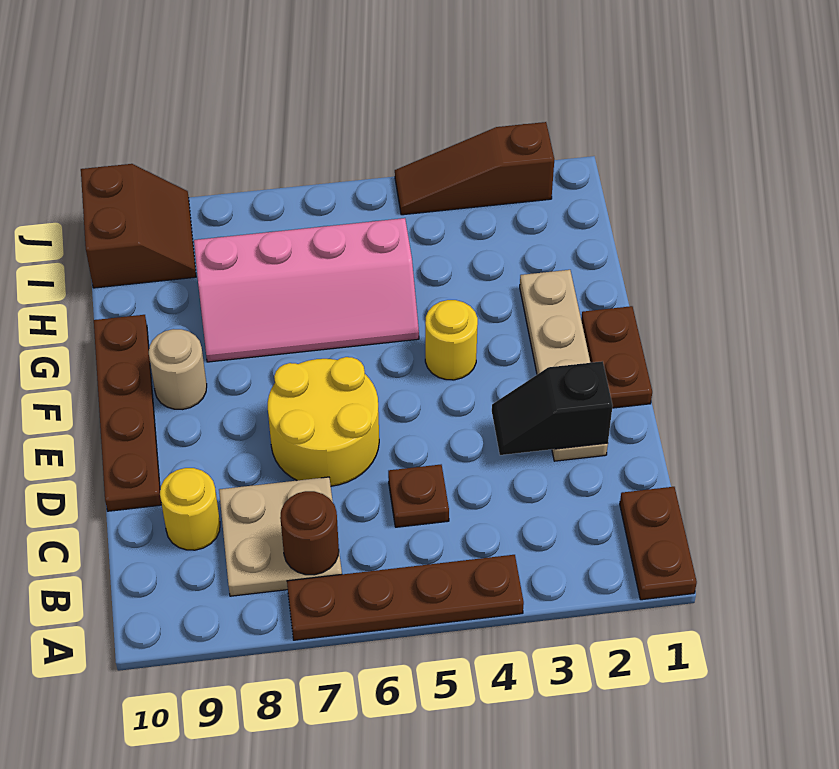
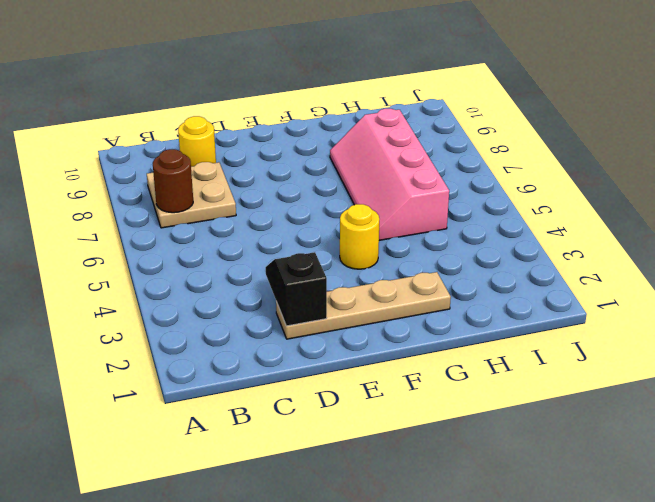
none -> brown plate A1:B1 level 1
none -> brown plate A4:A7 level 1
none -> brown plate C5 level 1

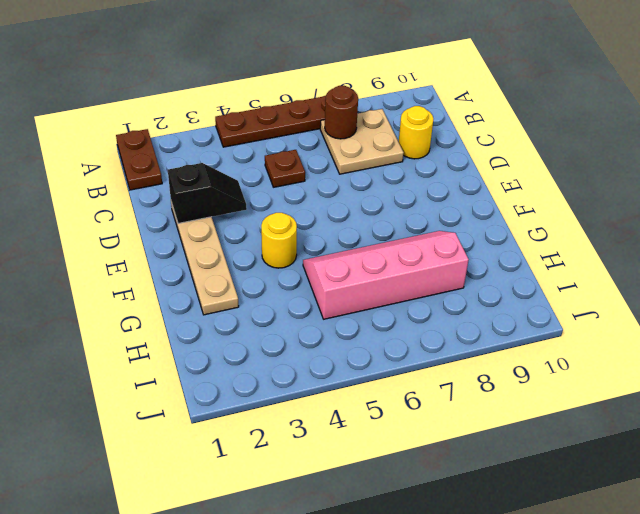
none -> yellow round brick D6:E7 level 1
none -> brown plate D10:G10 level 1
none -> brown plate E1:F1 level 1

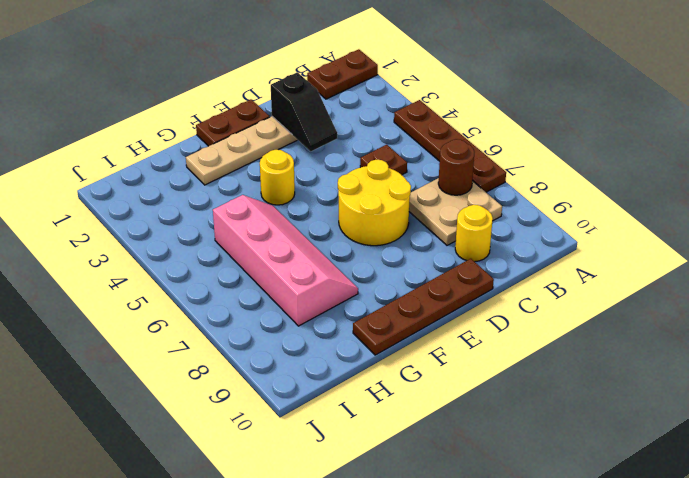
none -> tan round brick F9 level 1
none -> brown slope I9:J10 level 1 top 10
none -> brown slope J2:J4 level 1 top 2

